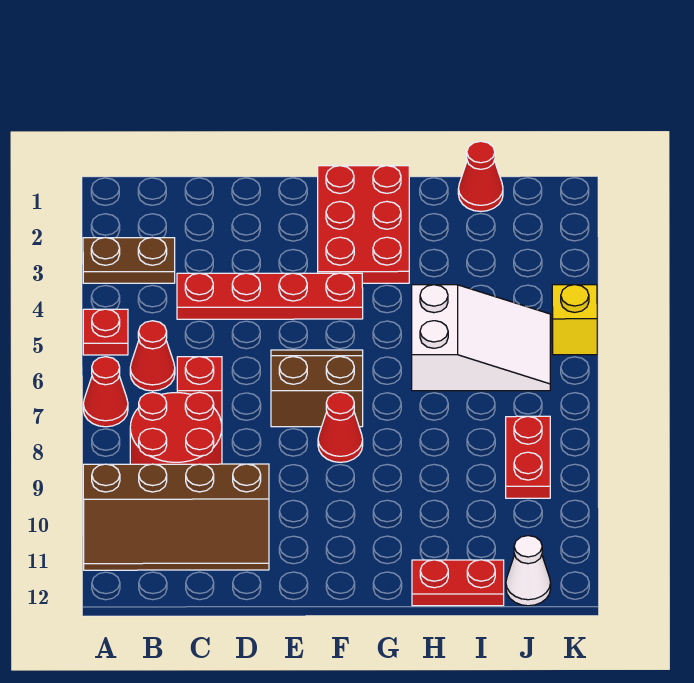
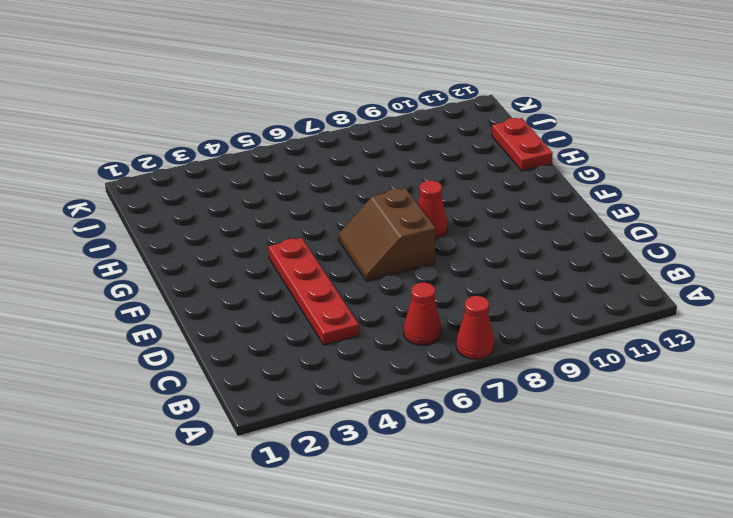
none -> brown plate A3:B3 level 1
none -> red plate A5 level 1
none -> brown slope A10:D11 level 1 top 10

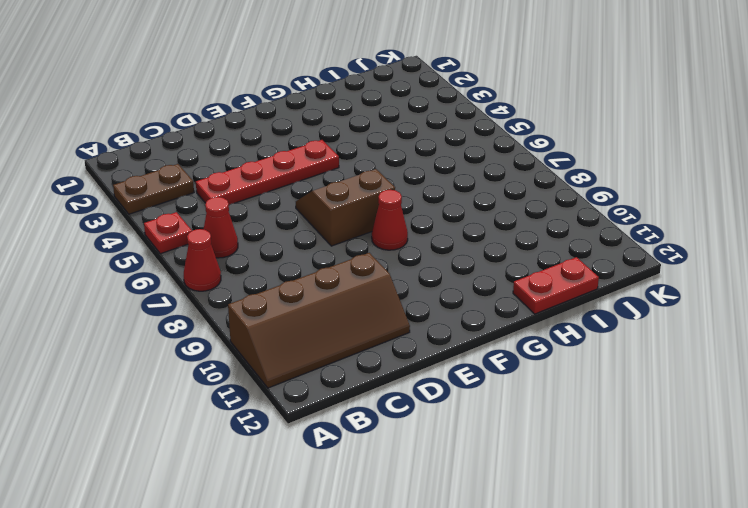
none -> red round brick B8:C9 level 1
none -> red brick C7 level 1
none -> red plate F1:G3 level 1

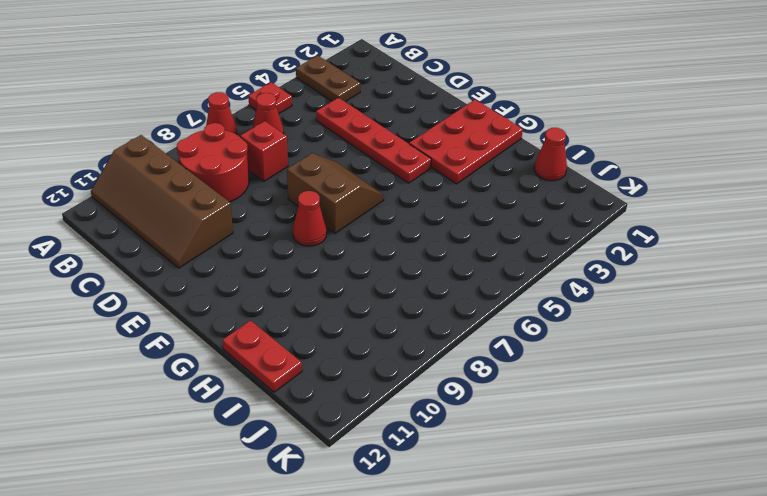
none -> white slope H5:J6 level 1 top H
none -> red plate J8:J9 level 1
none -> white cone J12 level 1

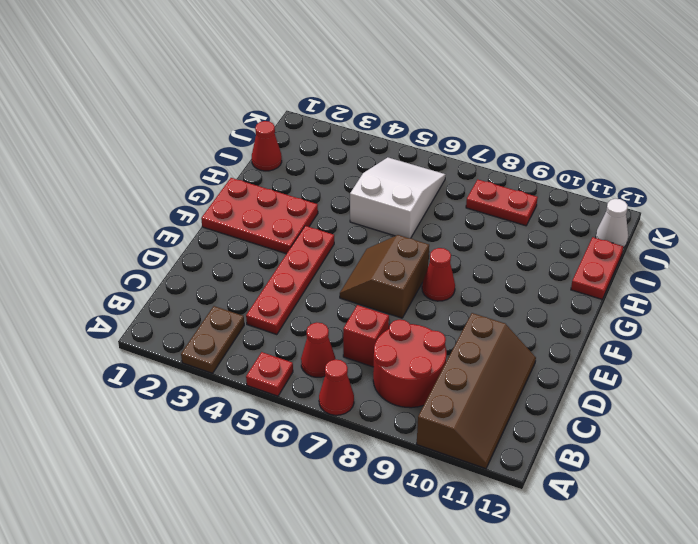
none -> yellow brick K5 level 1

